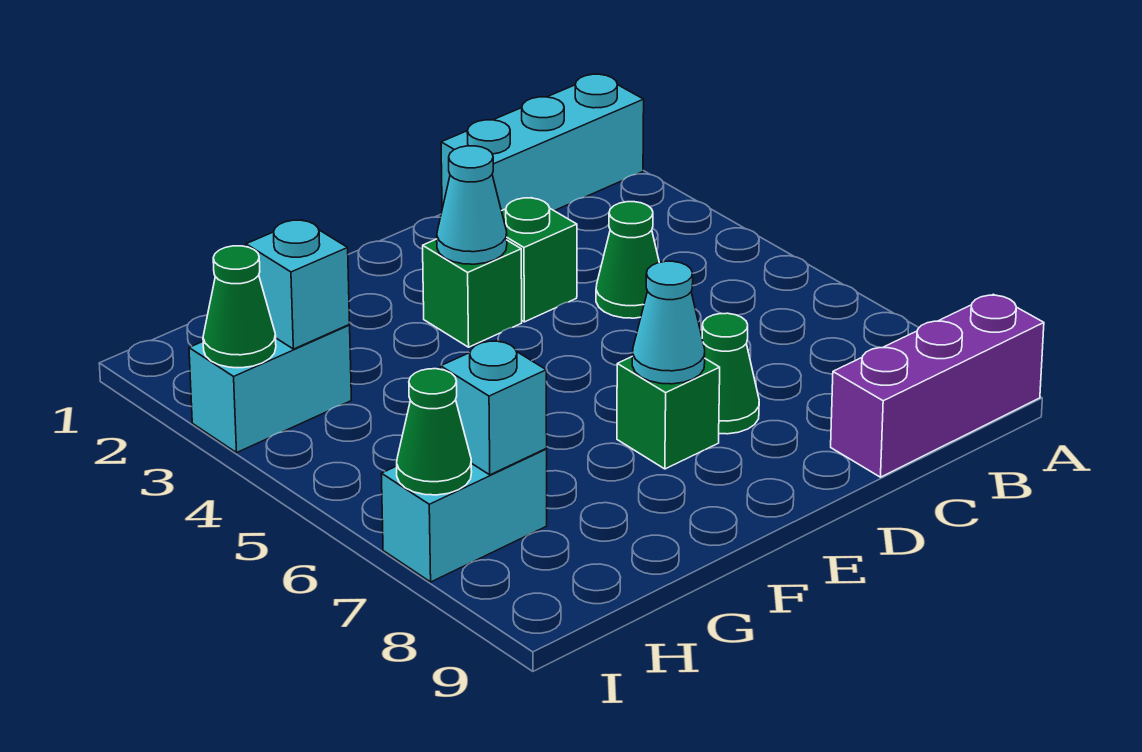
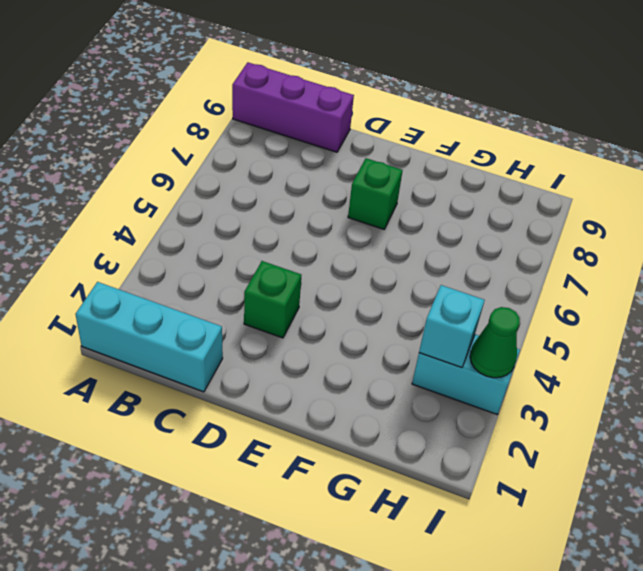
none -> green cone C4 level 1
none -> green cone D7 level 1
none -> green brick E3 level 1

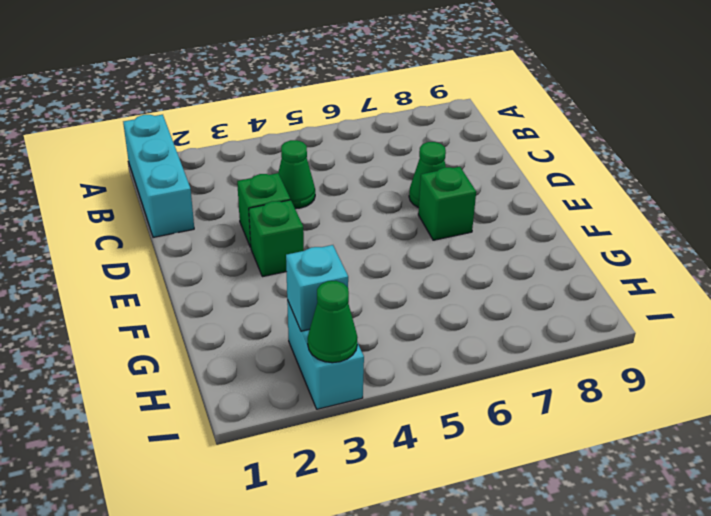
none -> purple brick A9:C9 level 1
none -> cyan brick H7:I7 level 1
none -> cyan cone E3 level 2

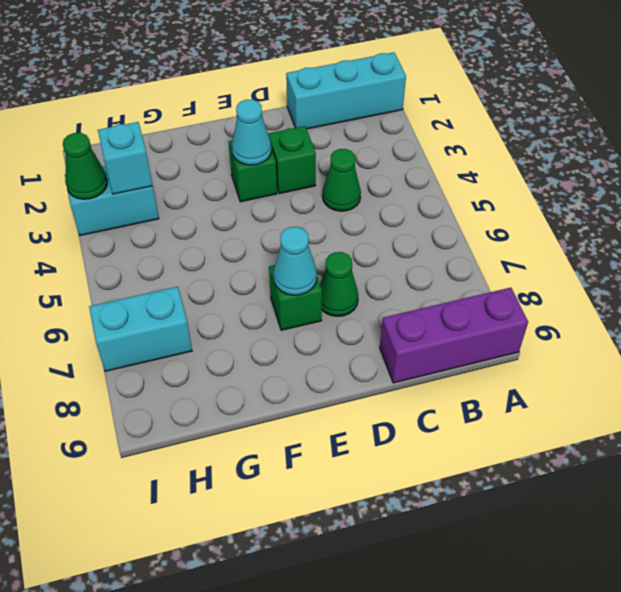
none -> cyan brick H7 level 2
none -> green cone I7 level 2

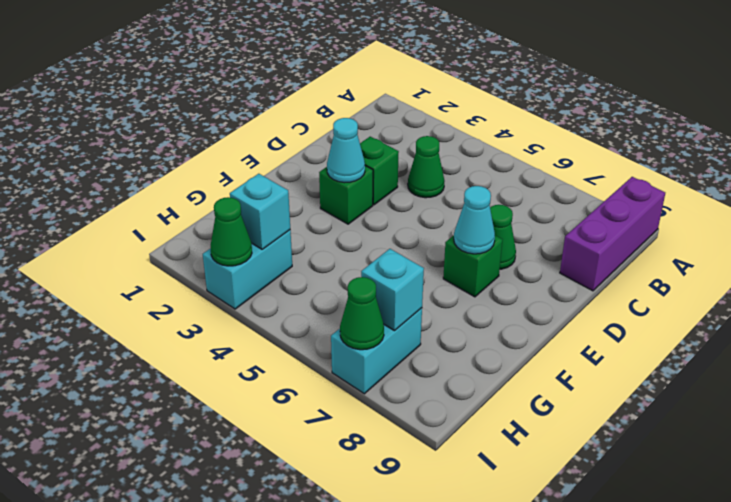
none -> cyan brick A1:C1 level 1

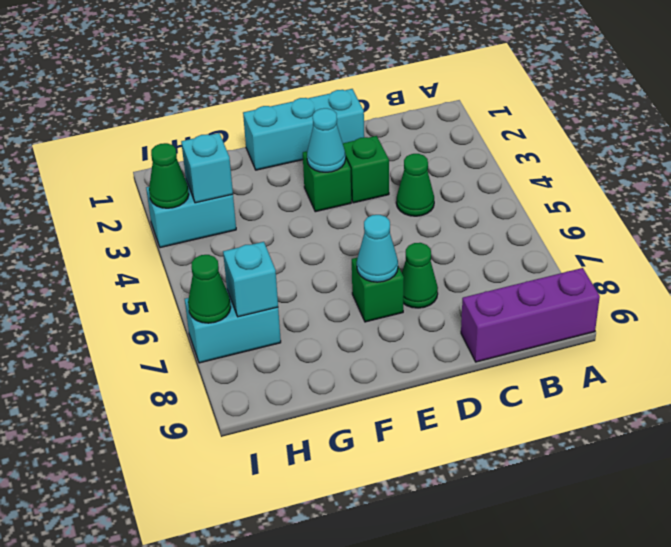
cyan brick D1:F1 level 1 -> cyan brick A1:C1 level 1

